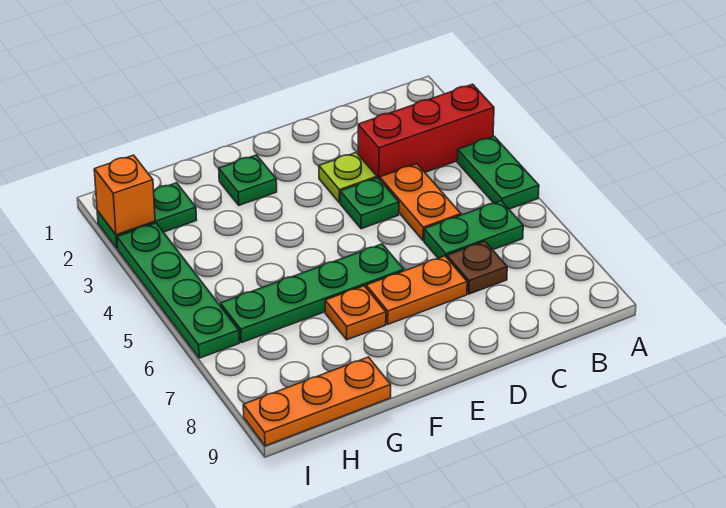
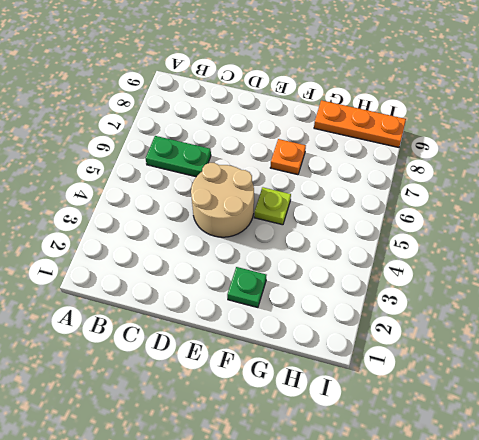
tan round brick D4:E5 level 1 -> green plate D4 level 1
lime plate F5 level 1 -> lime plate D3 level 1
none -> red brick A3:C3 level 1
none -> green plate A4:A5 level 1
none -> orange plate C4:C5 level 1

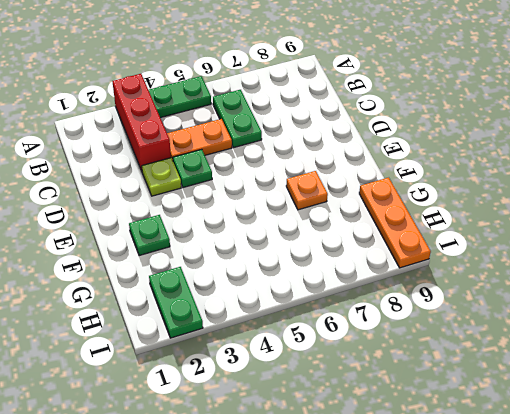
none -> brown plate C7 level 1
none -> orange plate D7:E7 level 1
none -> green plate E6:H6 level 1

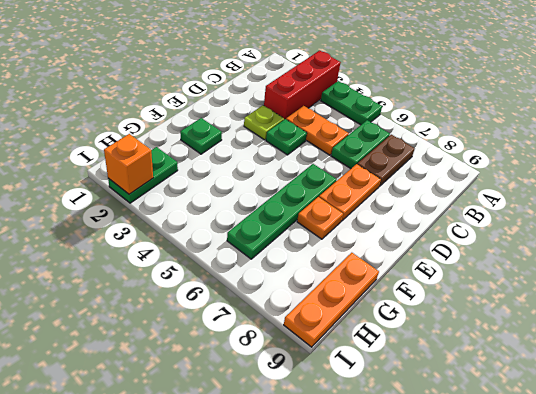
brown plate B7:C7 level 1 -> brown plate C7 level 1
none -> green plate I3:I6 level 1

